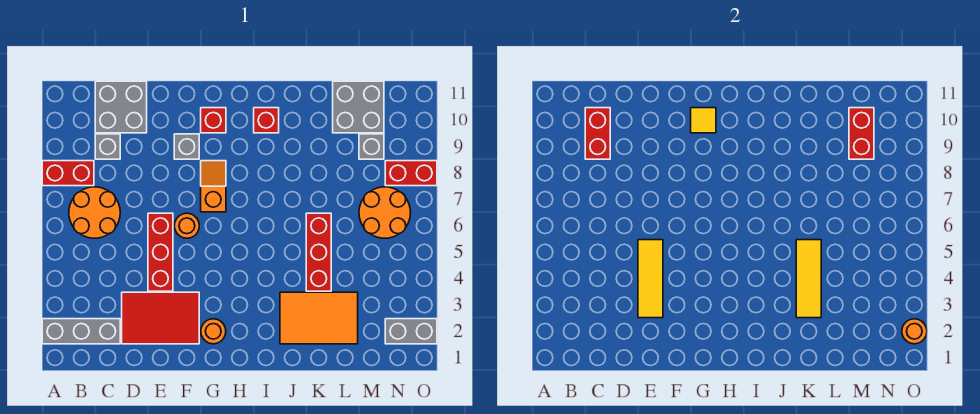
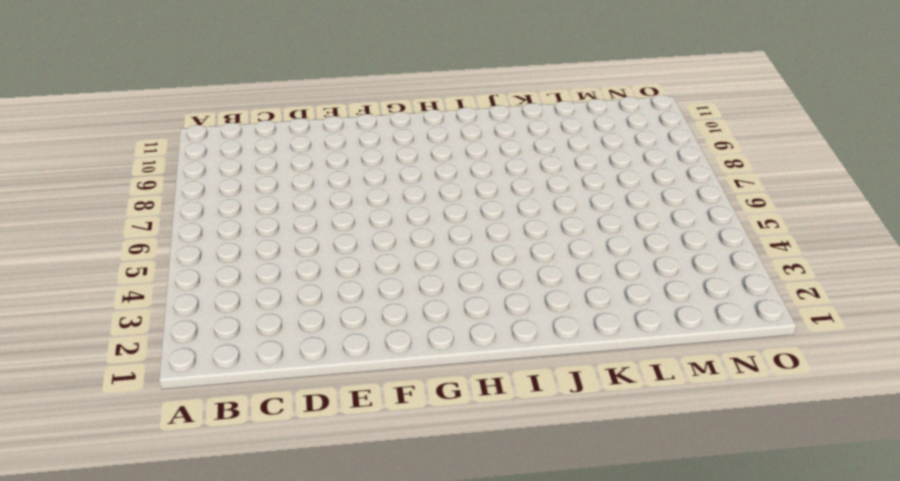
none -> grey brick A2:C2 level 1
none -> red brick A8:B8 level 1
none -> orange round brick B6:C7 level 1

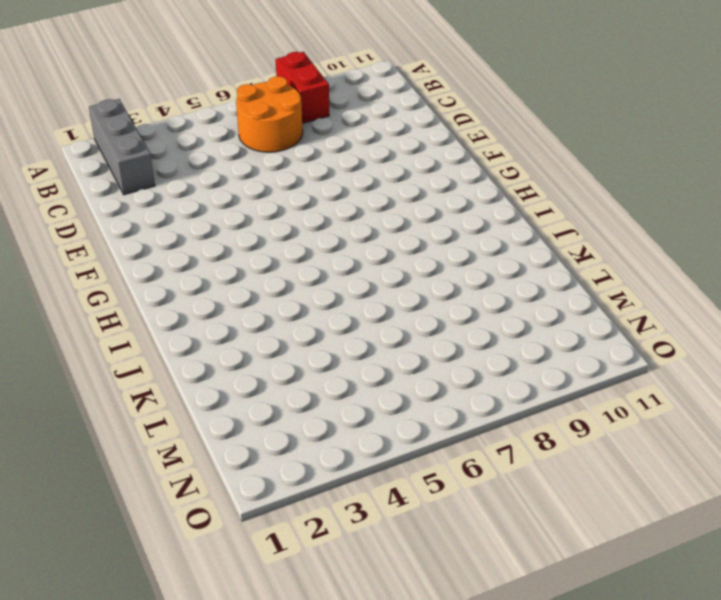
none -> grey brick C9 level 1
none -> grey brick C10:D11 level 1
none -> red tile D2:F3 level 1

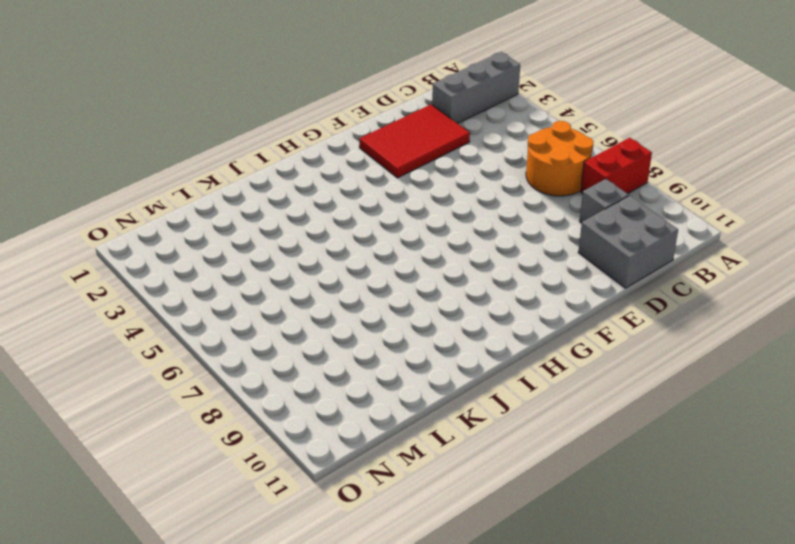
none -> red brick E4:E6 level 1
none -> orange round brick F6 level 1
none -> grey brick F9 level 1

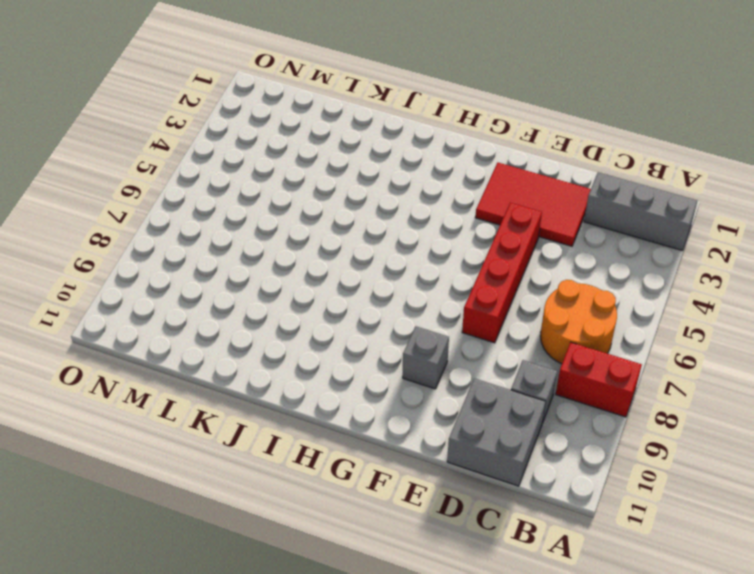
red brick E4:E7 level 1 -> red brick E4:E6 level 1
none -> orange round brick F6 level 1
none -> orange round brick G2 level 1
none -> orange slope G7:G8 level 1 top 7

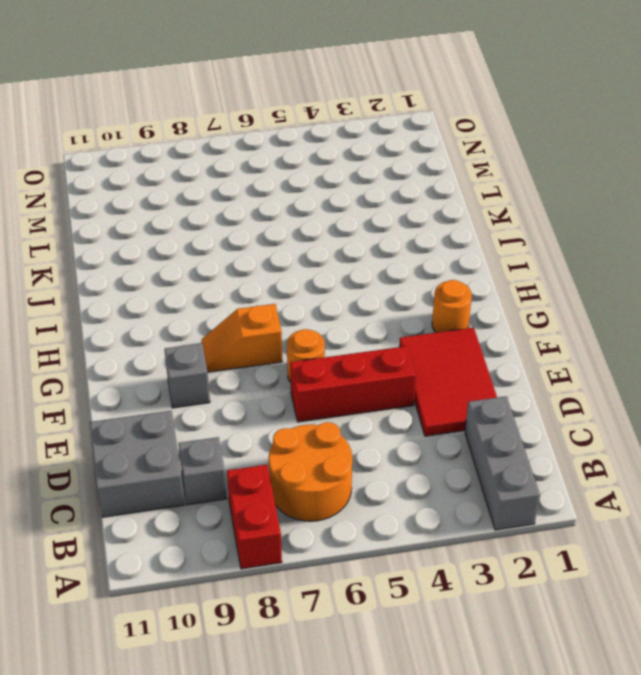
none -> red brick G10 level 1
none -> red brick I10 level 1
none -> orange tile J2:L3 level 1

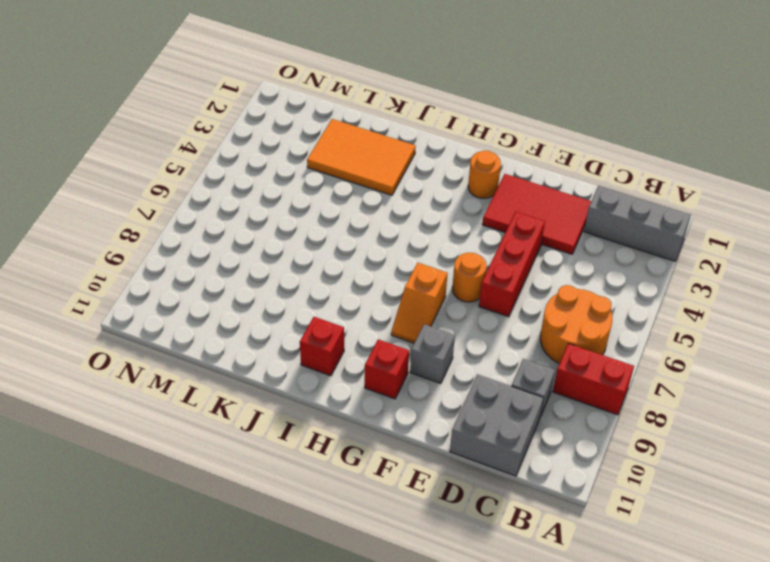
none -> red brick K4:K6 level 1
none -> grey brick L10:M11 level 1
none -> orange round brick M6:N7 level 1

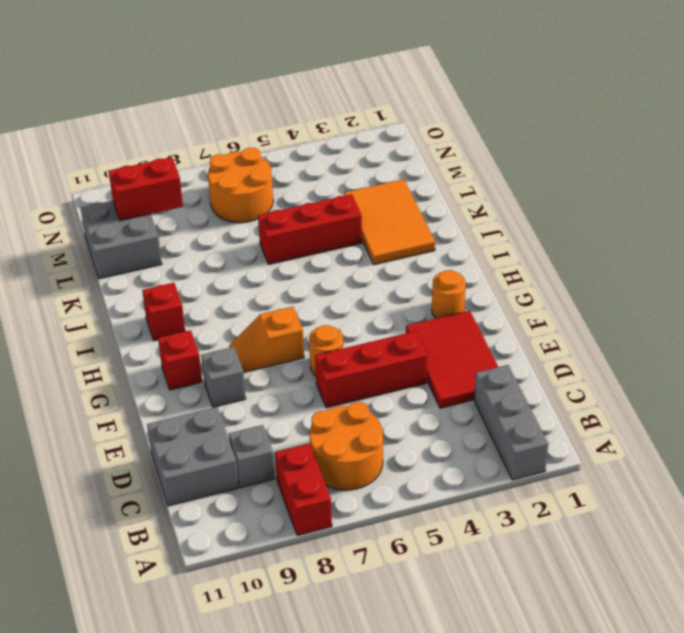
none -> grey brick M9 level 1
none -> grey brick N2:O2 level 1
none -> red brick N8:O8 level 1

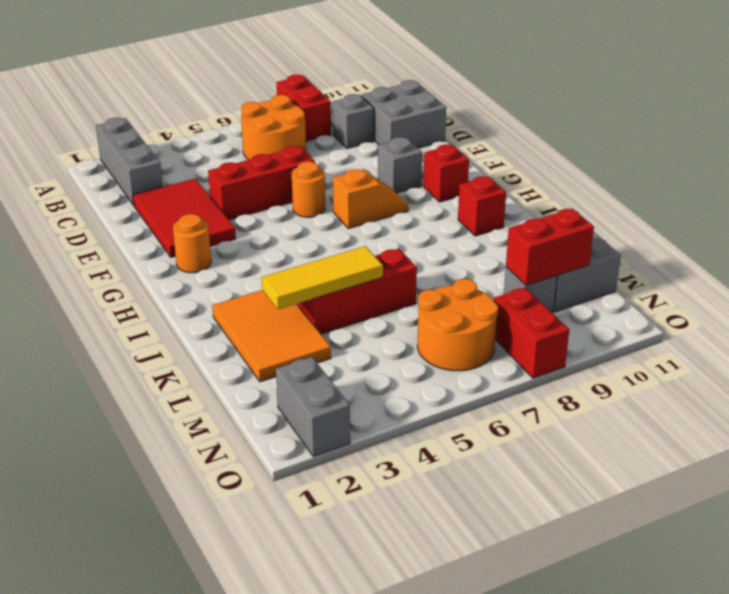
none -> red brick C9:C10 level 2
none -> yellow tile E3:E5 level 2
none -> yellow tile G10 level 2

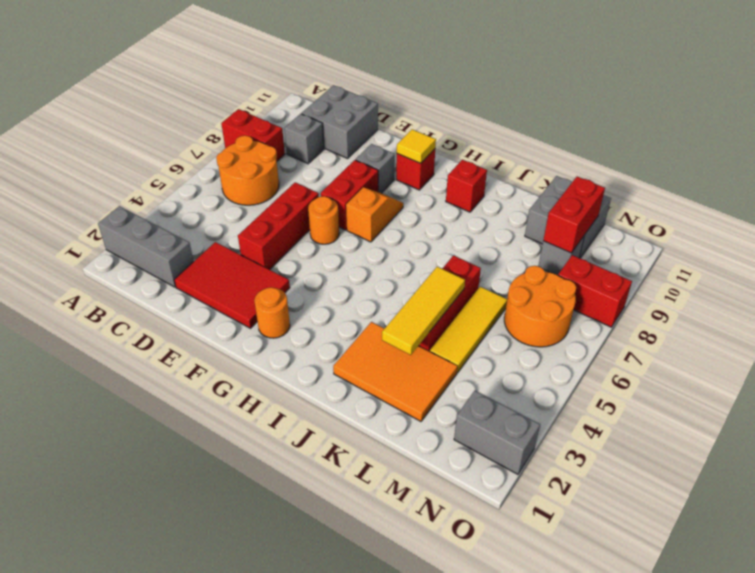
red brick F7:F8 level 1 -> red brick C9:C10 level 2
yellow tile L4:L6 level 1 -> yellow tile E3:E5 level 2
none -> orange round brick O2 level 2

